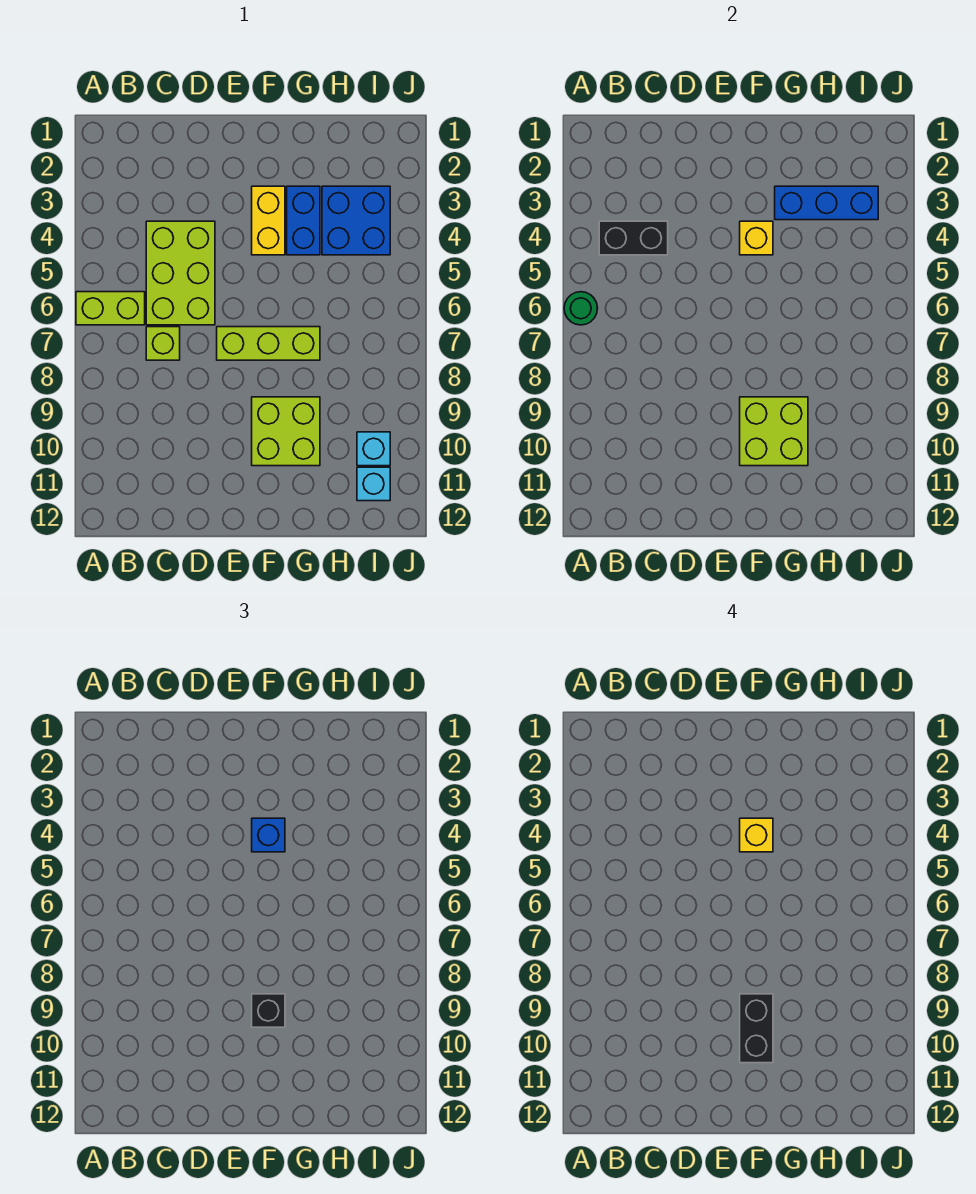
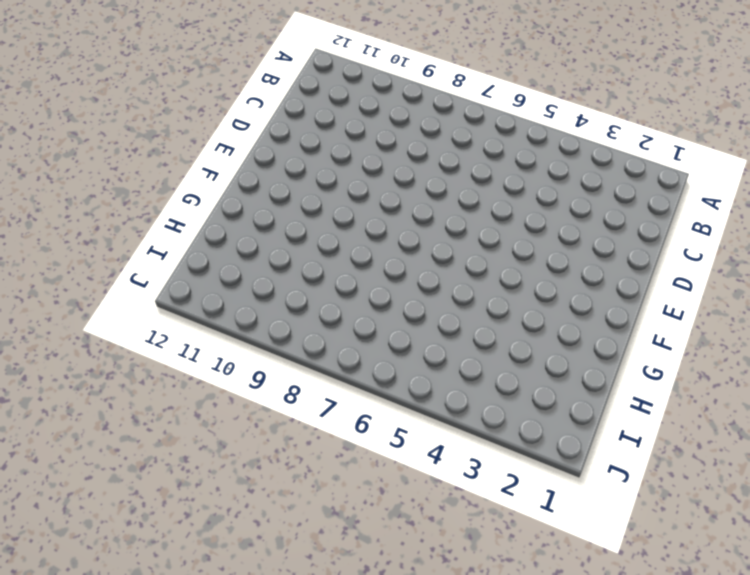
none -> lime brick A6:B6 level 1
none -> lime brick C4:D6 level 1
none -> lime brick C7 level 1

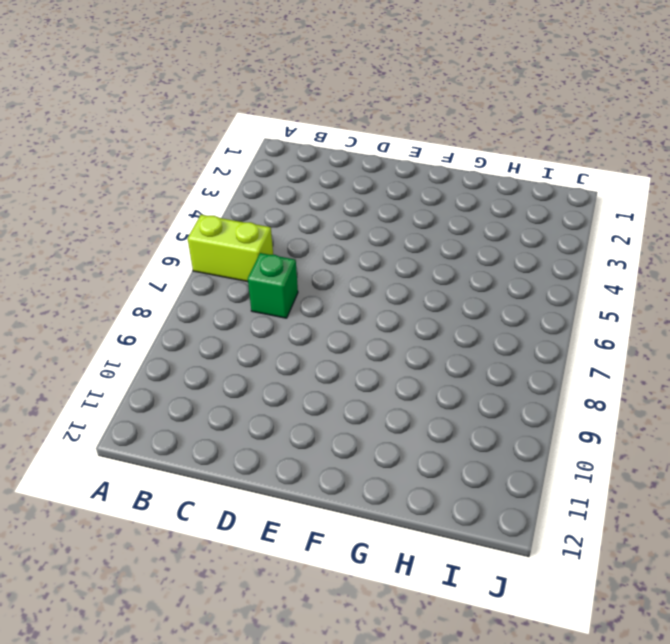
green brick C7 level 1 -> lime brick C7 level 1
none -> lime brick C4:D6 level 1
none -> lime brick E7:G7 level 1
none -> yellow brick F3:F4 level 1

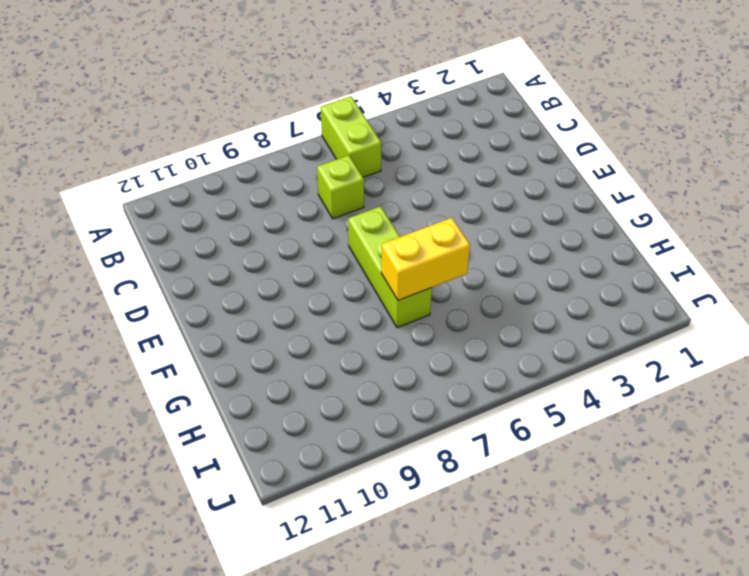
yellow brick G6:G7 level 2 -> yellow brick F3:F4 level 1
none -> lime brick C4:D6 level 1
none -> lime brick F9:G10 level 1
none -> blue brick G3:G4 level 1

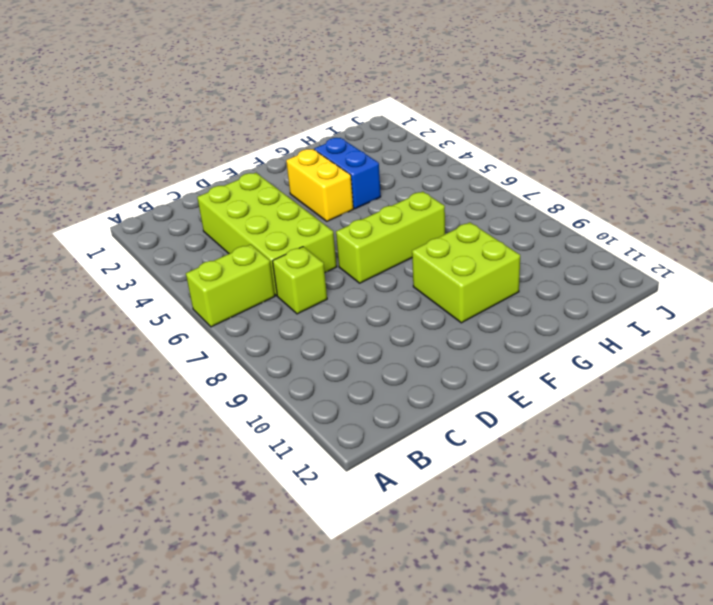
lime brick C3:D6 level 1 -> lime brick C4:D6 level 1
none -> blue brick H3:I4 level 1
none -> cyan brick I10 level 1
none -> cyan brick I11 level 1

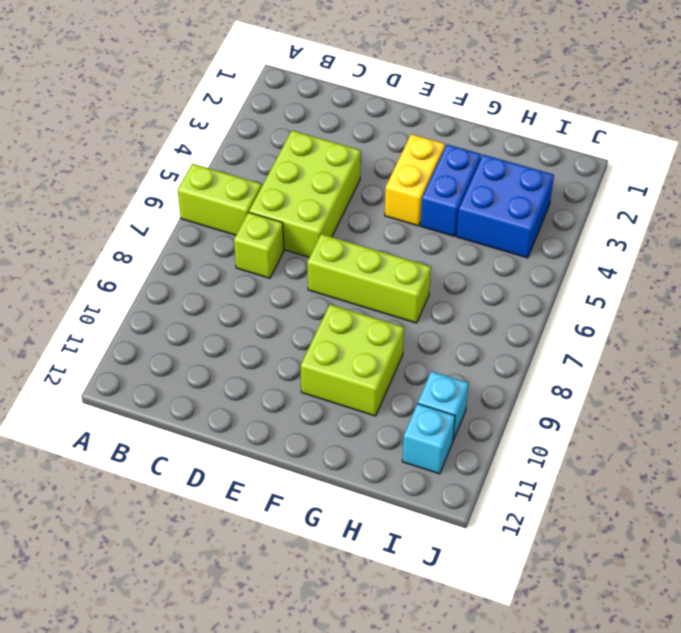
none -> green round brick A6 level 2
none -> black brick B4:C4 level 2
none -> yellow brick F4 level 2

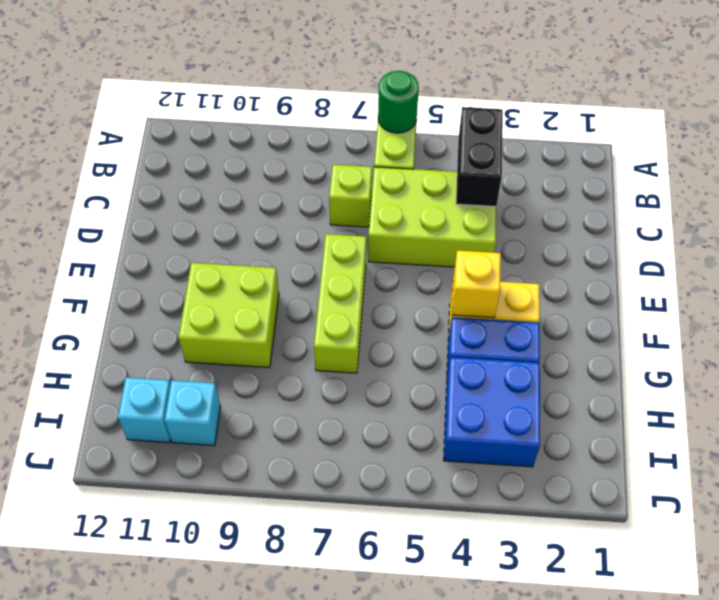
none -> lime brick F9:G10 level 2
none -> blue brick G3:I3 level 2
none -> blue brick F4 level 3

